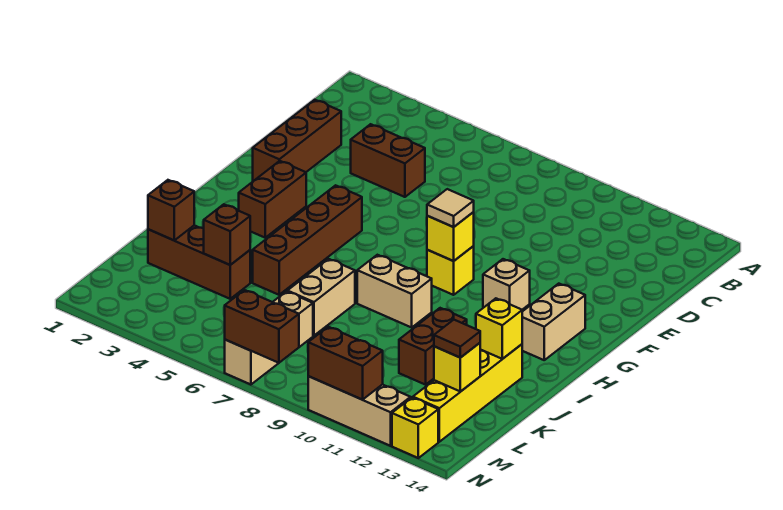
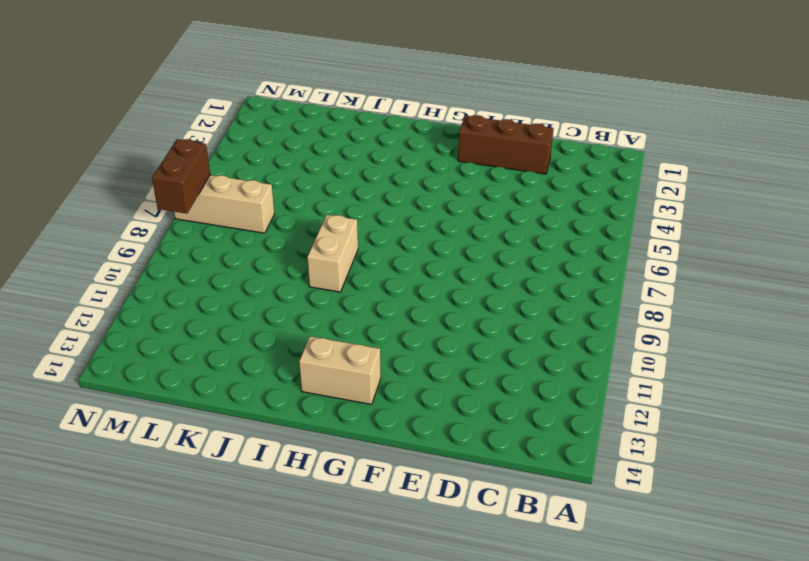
none -> brown brick D4:D5 level 1
none -> brown brick G3:H3 level 1
none -> brown brick G5:J5 level 1

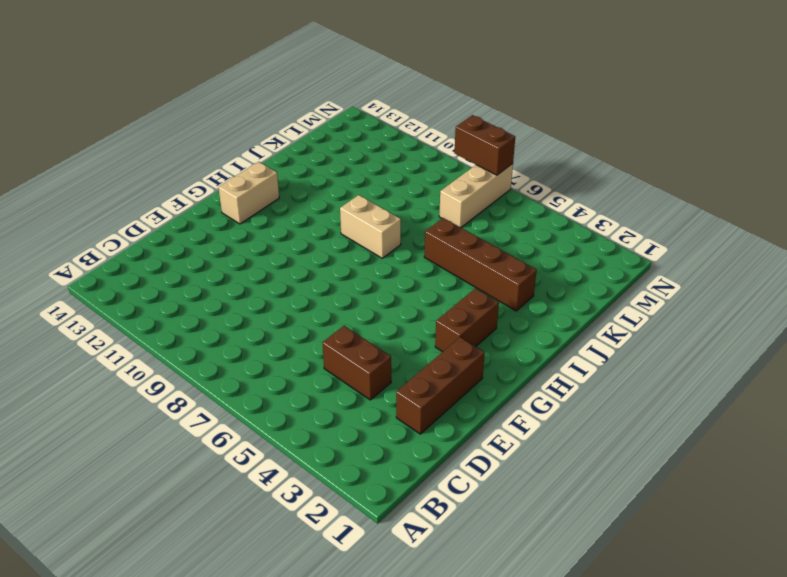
brown brick J3:J6 level 1 -> brown brick G5:J5 level 1
none -> yellow brick G9 level 1
none -> tan brick G11 level 1
none -> tan brick J7:K7 level 1

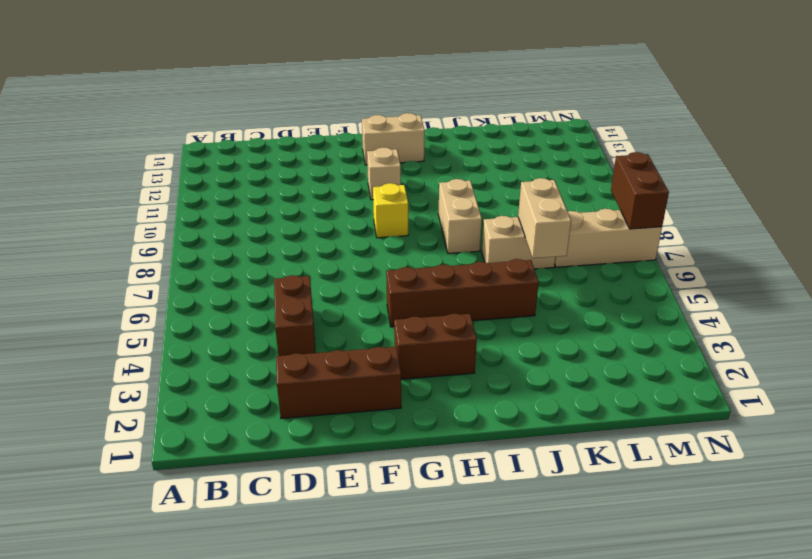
tan brick K6:K7 level 2 -> none
none -> brown brick J11:K11 level 1
none -> yellow brick J13:M13 level 1
none -> brown brick K2:K4 level 1

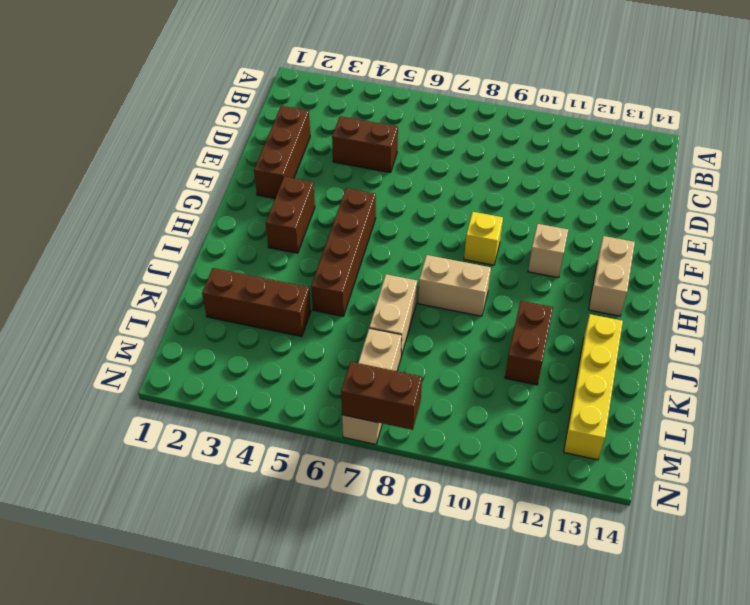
none -> tan brick N10:N12 level 1
none -> yellow brick N13 level 1
none -> yellow brick G9 level 2

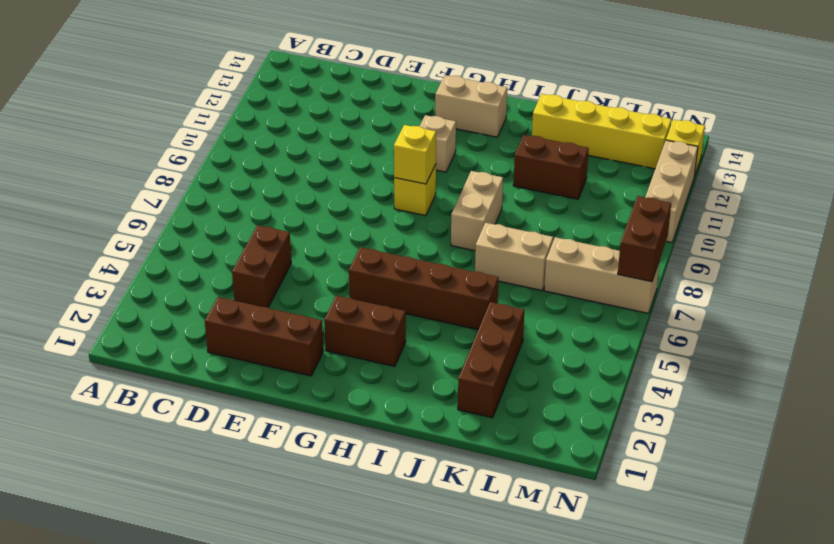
none -> yellow brick J13 level 2
none -> brown brick K2 level 2
none -> brown brick K4 level 2

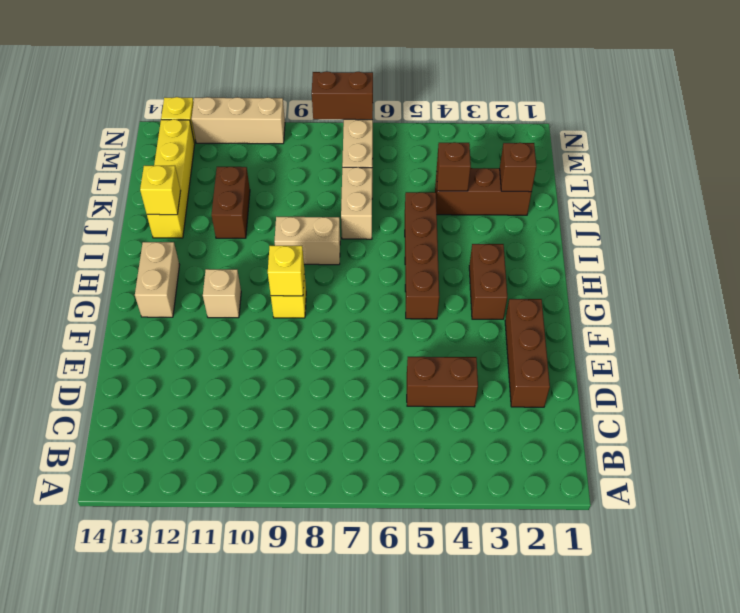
none -> yellow brick L13 level 2
none -> brown brick N10:N11 level 2
none -> tan tile G9 level 3

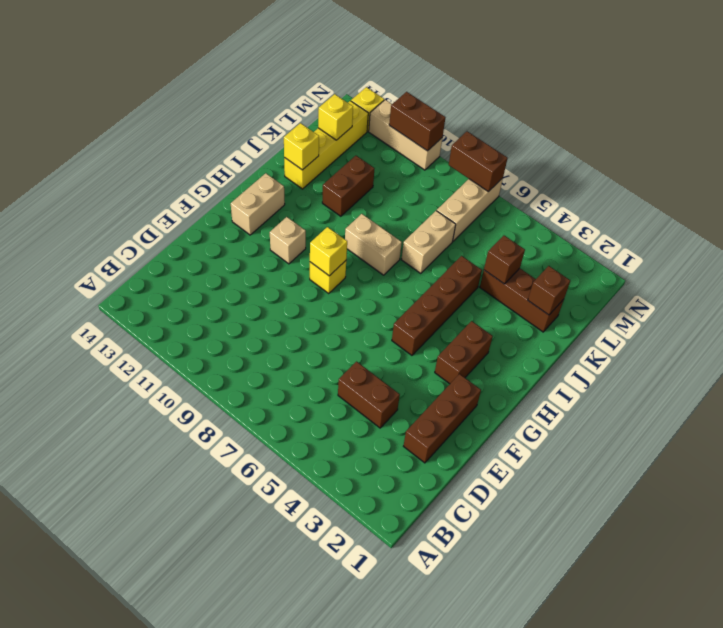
none -> tan tile G9 level 3
none -> brown tile L13 level 3

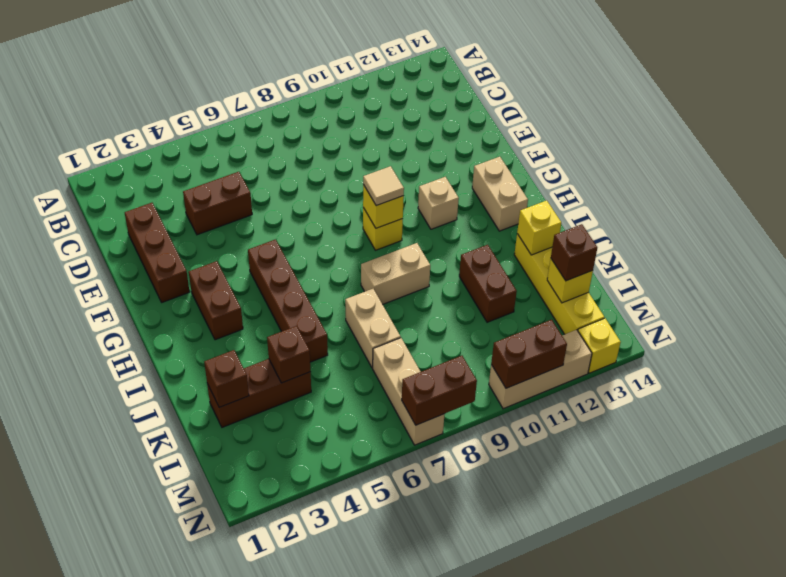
brown brick L13 level 3 -> brown tile L13 level 3

